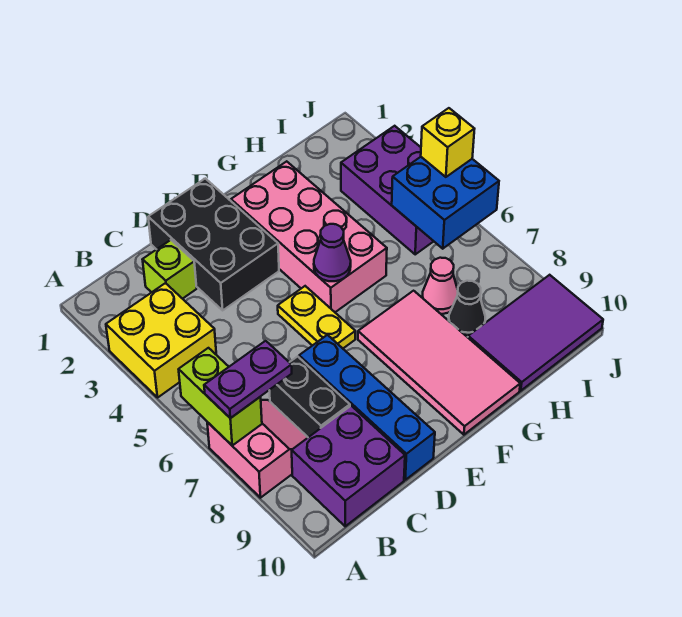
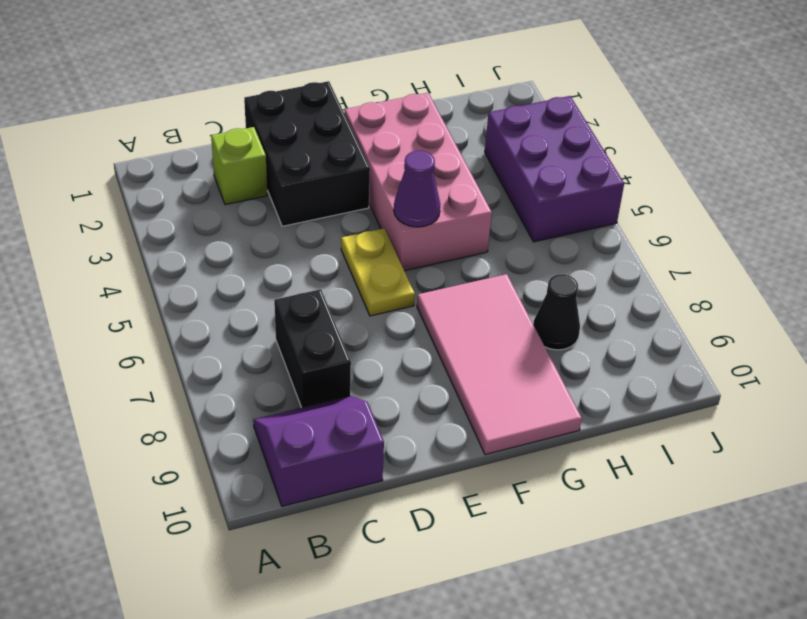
purple slope B9:C10 level 1 top 10 -> purple brick B9:C10 level 1
none -> yellow brick A3:B4 level 1
none -> pink slope A7:B8 level 1 top A
none -> blue brick D7:D10 level 1

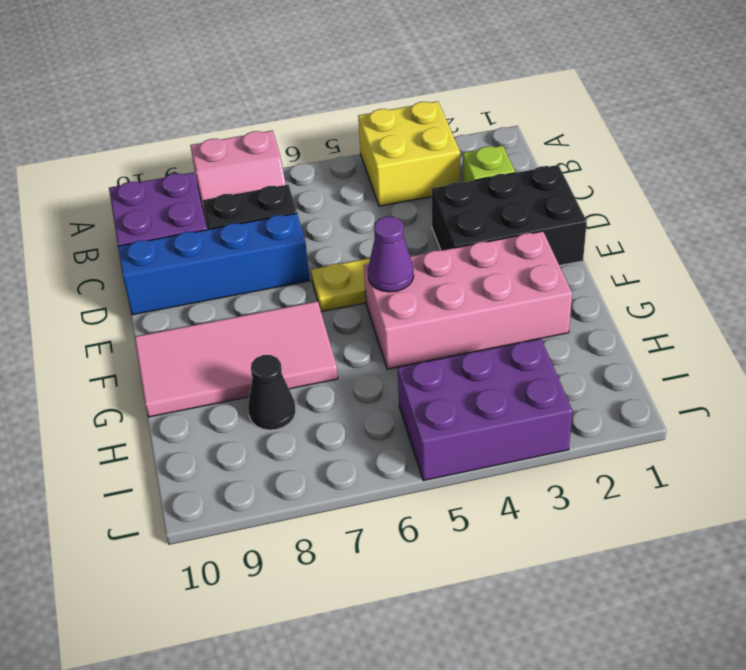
none -> pink cone H7 level 1
none -> purple tile H9:J10 level 1
none -> lime brick A6:A7 level 2

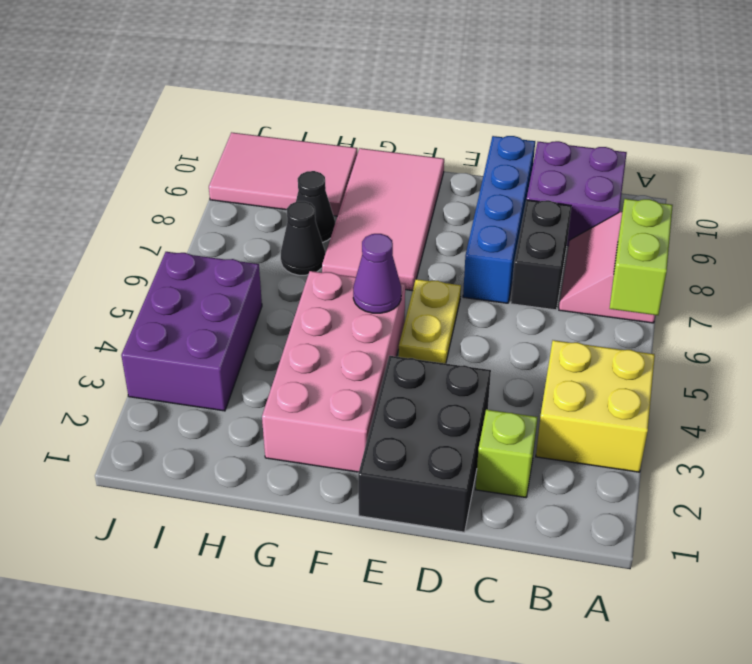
black cone H7 level 1 -> pink cone H7 level 1
pink tile H9:J10 level 1 -> purple tile H9:J10 level 1
none -> blue brick I5:J6 level 2
none -> purple plate A7:B7 level 3
none -> yellow brick J5 level 3

